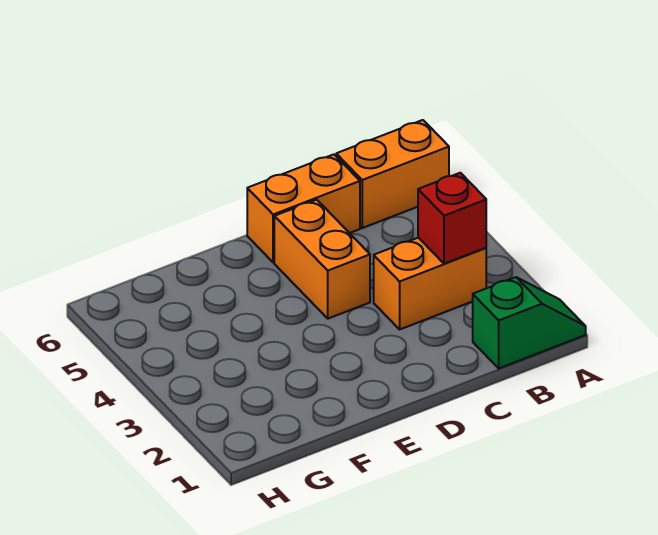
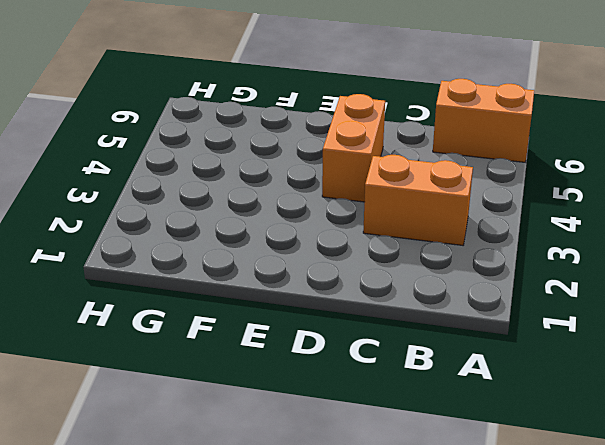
none -> green slope A1:B1 level 1 top B
none -> orange brick C6:D6 level 1

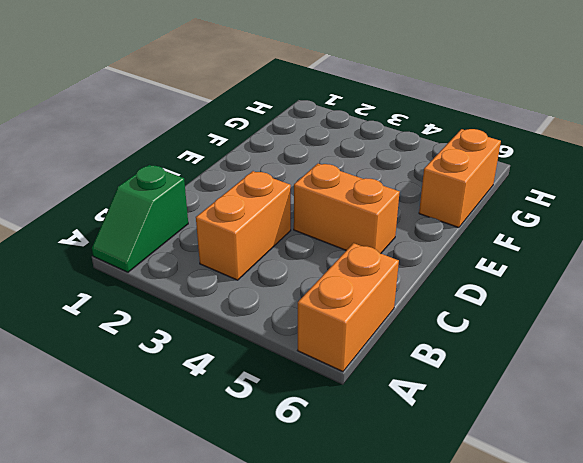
orange brick F6:G6 level 1 -> orange brick C6:D6 level 1
none -> red brick B3 level 2

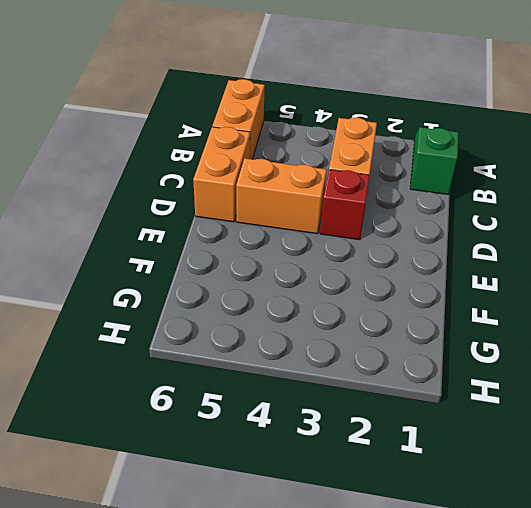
red brick D3 level 1 -> red brick B3 level 2

